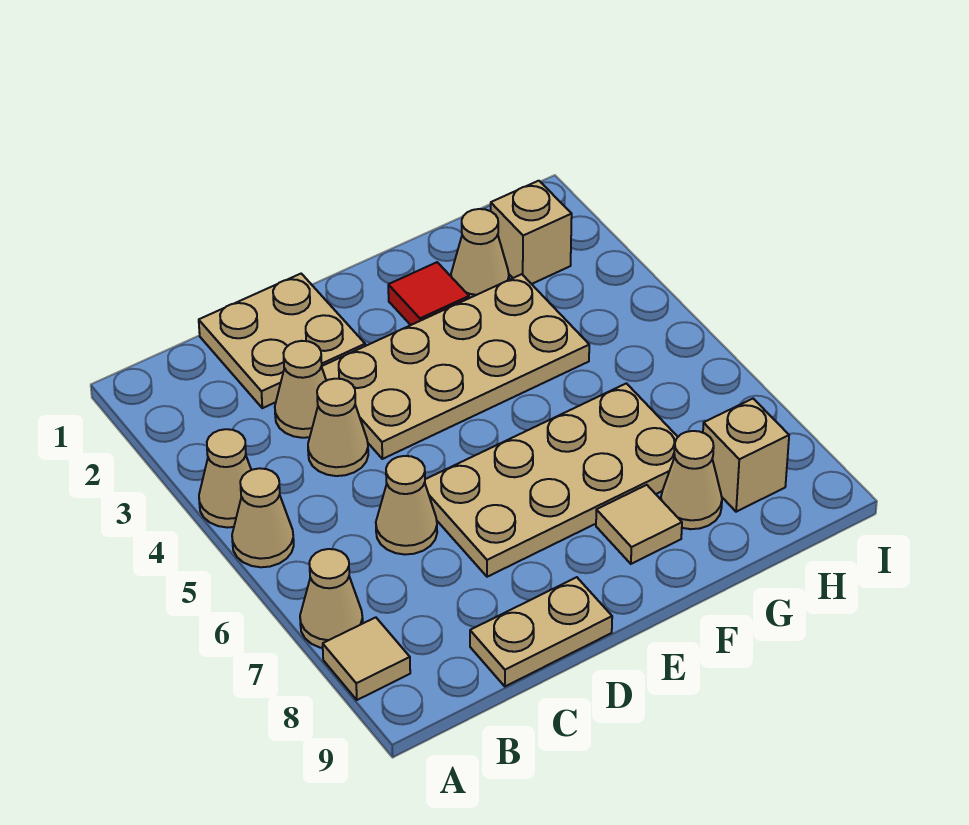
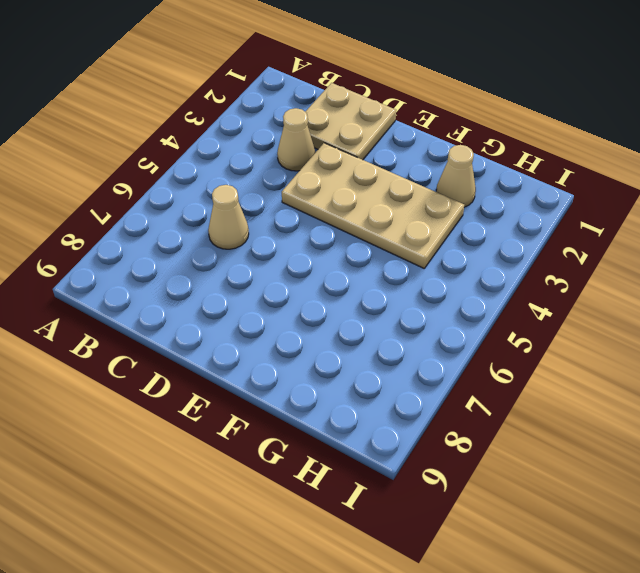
none -> tan cone A4 level 1
none -> tan cone A5 level 1
none -> tan cone A7 level 1

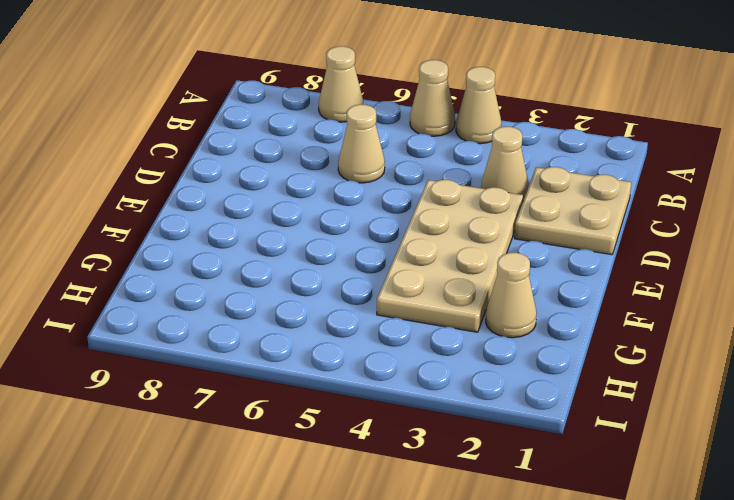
none -> tan tile A8 level 1
none -> tan cone C4 level 1
none -> tan plate C9:D9 level 1

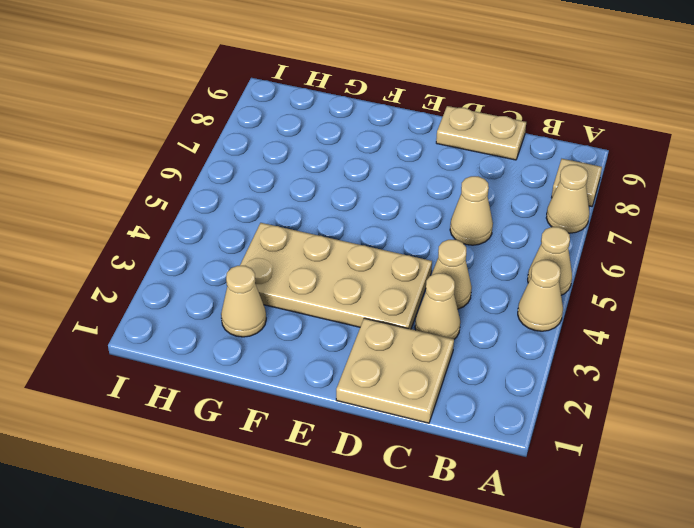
none -> tan plate D6:G7 level 1
none -> red tile F2 level 1
none -> tan tile F8 level 1

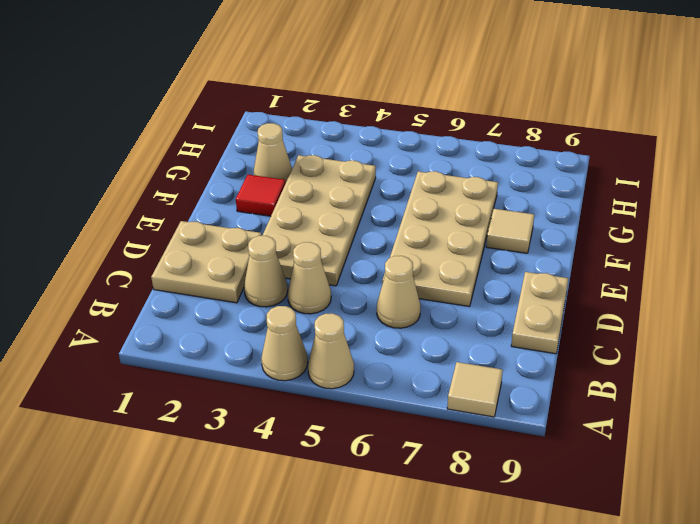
none -> tan cone A7 level 1
none -> tan cone G8 level 1
none -> tan brick H2 level 1

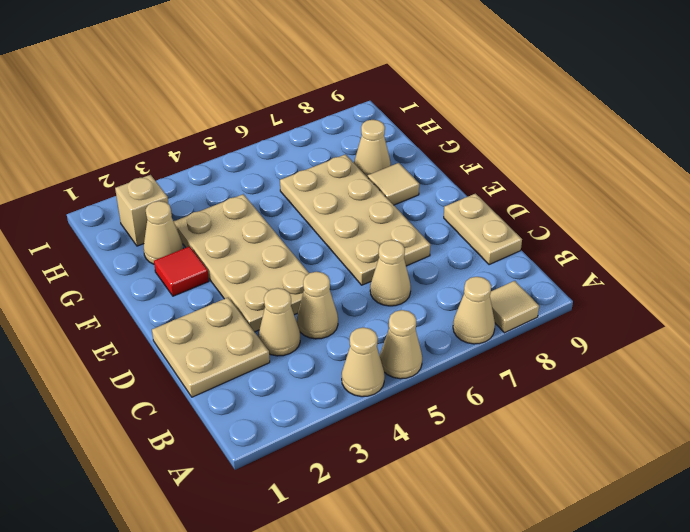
none -> tan brick H8 level 1

